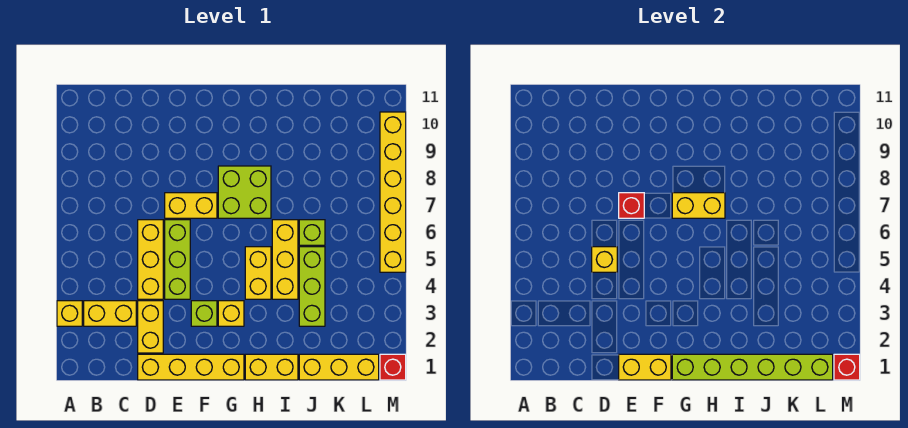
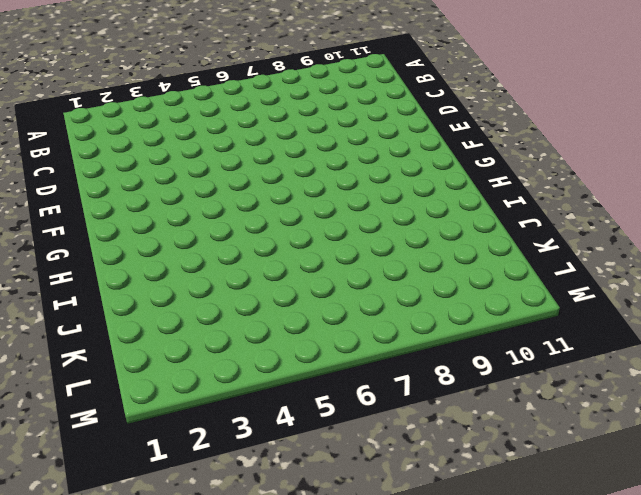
none -> yellow brick A3 level 1
none -> yellow brick B3:C3 level 1
none -> yellow brick D1:G1 level 1

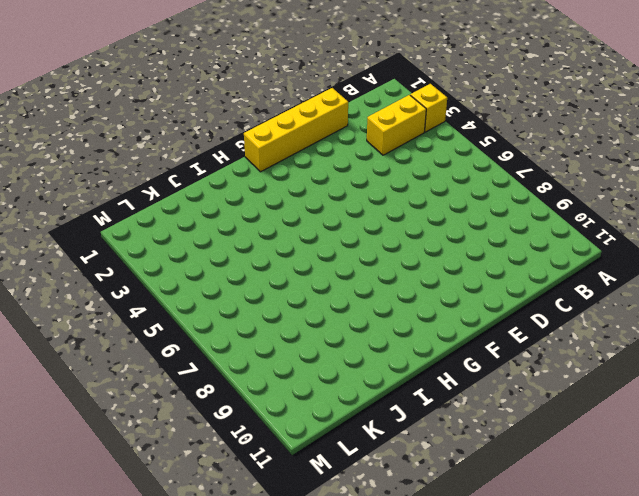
none -> yellow brick D2:D3 level 1
none -> yellow brick D4:D6 level 1
none -> lime brick E4:E6 level 1

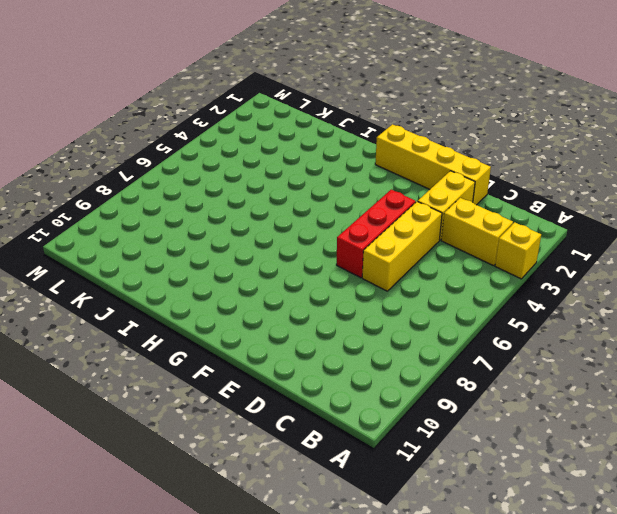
red brick E4:E6 level 1 -> lime brick E4:E6 level 1
none -> yellow brick E7:F7 level 1
none -> lime brick F3 level 1
none -> yellow brick G3 level 1

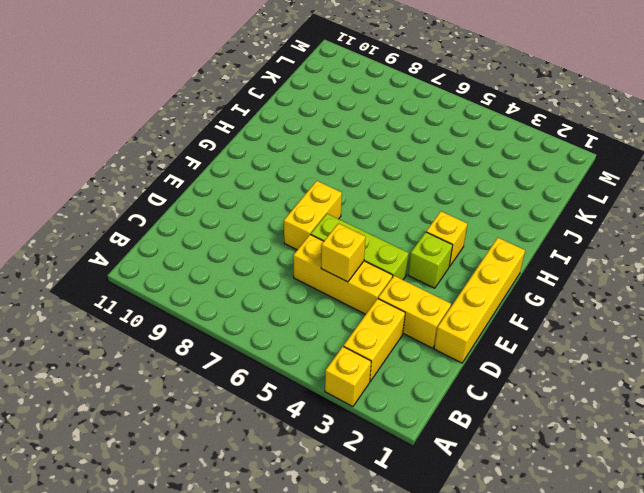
none -> lime brick G7:H8 level 1
none -> yellow brick H1:I1 level 1
none -> yellow brick H4:H5 level 1

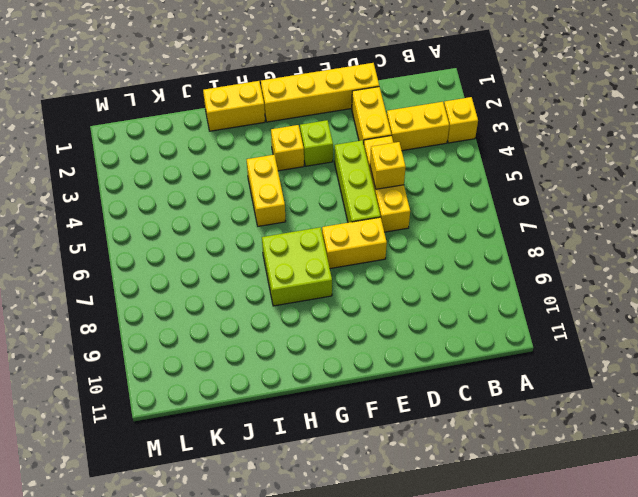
none -> yellow brick I4:I6 level 1
none -> yellow brick J1:L1 level 1
none -> lime brick J3:J5 level 1

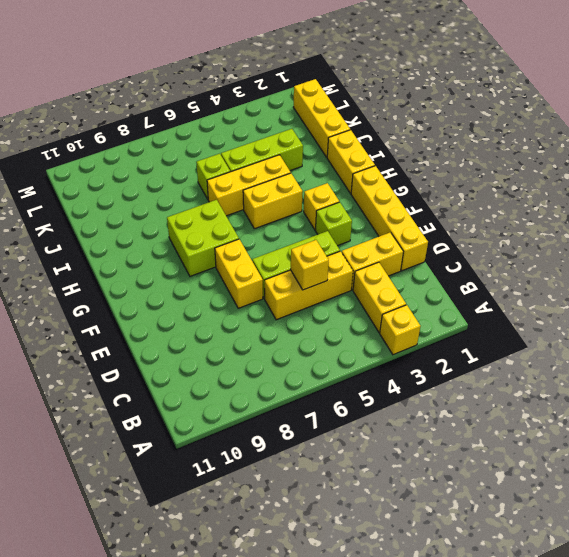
none -> red brick M1 level 1
none -> yellow brick M5:M10 level 1
none -> yellow brick E1:F1 level 2

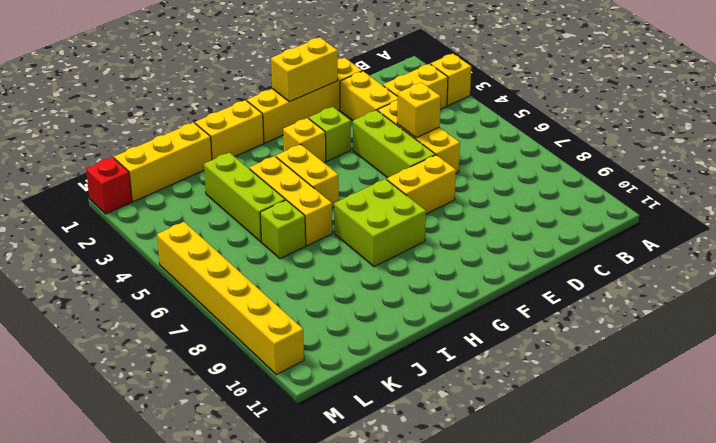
none -> red brick E7 level 2
none -> lime brick G1:L1 level 2
none -> yellow brick G7:H7 level 2

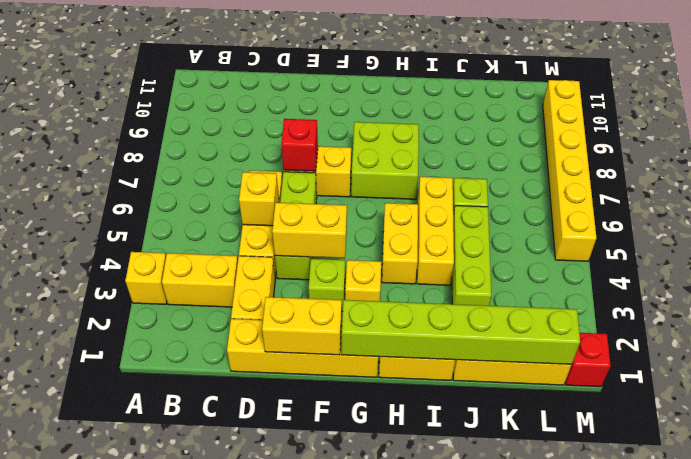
yellow brick E4:F4 level 2 -> yellow brick G7:H7 level 2
none -> red brick M1 level 2

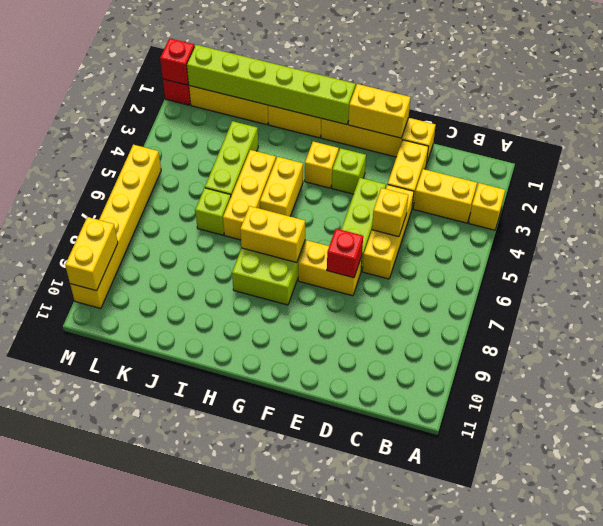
yellow brick M9:M10 level 2 -> none

